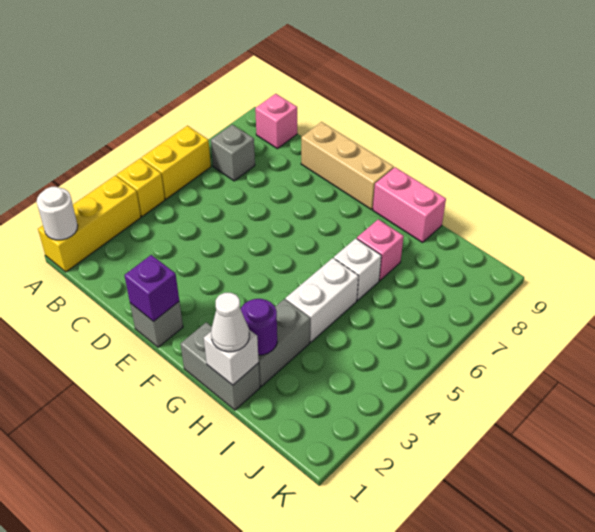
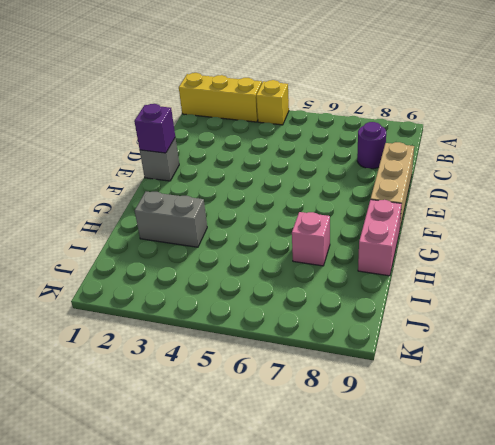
purple round brick C8 level 1 -> purple round brick H2 level 2
none -> yellow brick A5:A6 level 1
none -> grey brick B7 level 1
none -> pink brick B9 level 1

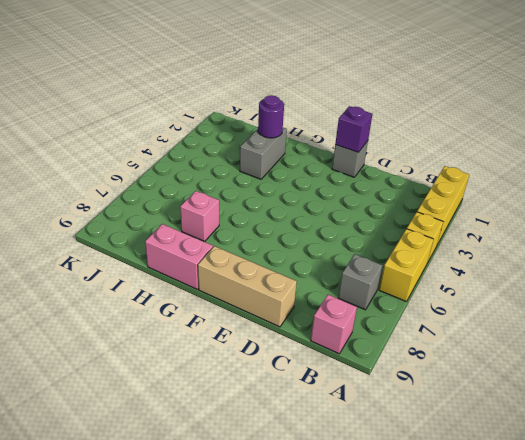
none -> grey brick G1:H1 level 1
none -> white brick H4:H5 level 1
none -> white brick H6 level 1

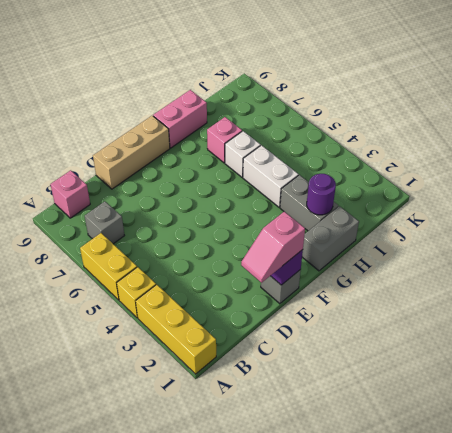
pink slope D1:E1 level 3 top E -> none
none -> white round brick A1 level 2
none -> white brick H1 level 2
none -> white cone H1 level 3

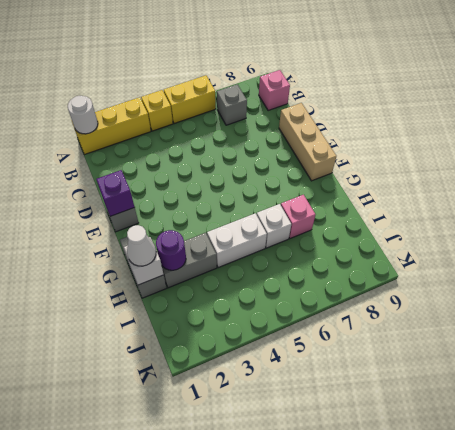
none -> pink brick G9:H9 level 1

